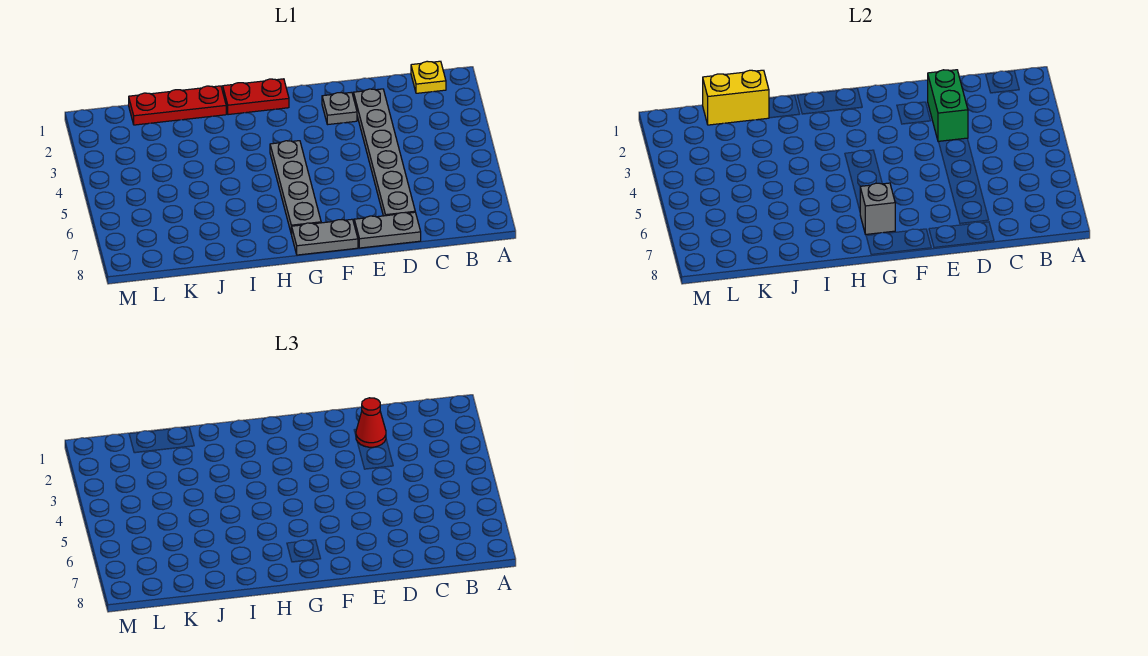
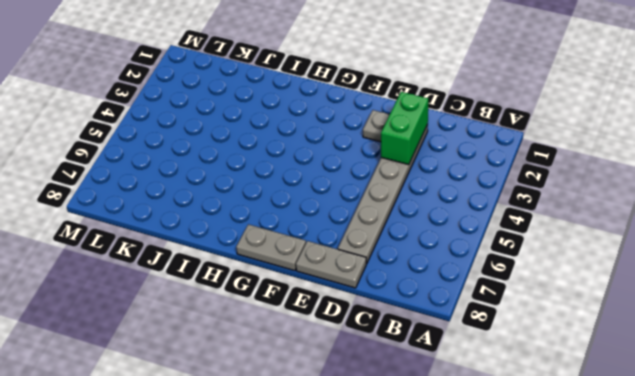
none -> yellow plate B1 level 1
none -> red plate G1:H1 level 1
none -> grey plate G4:G7 level 1

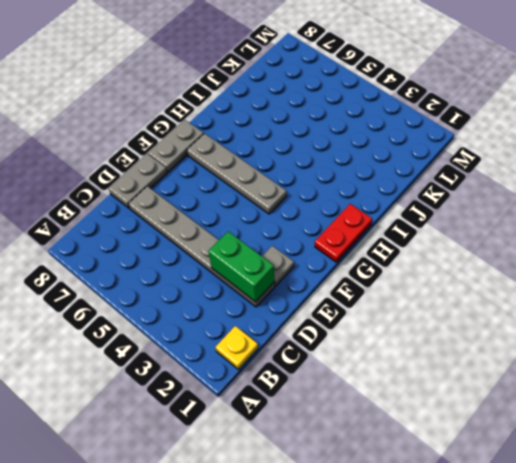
none -> red plate I1:K1 level 1
none -> grey brick G7 level 2
none -> yellow brick J1:K1 level 2

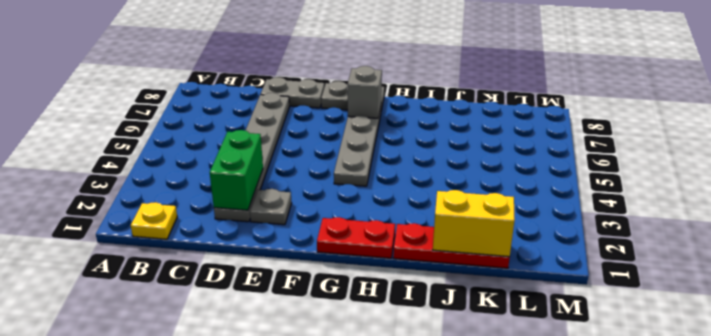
none -> red cone D2 level 3

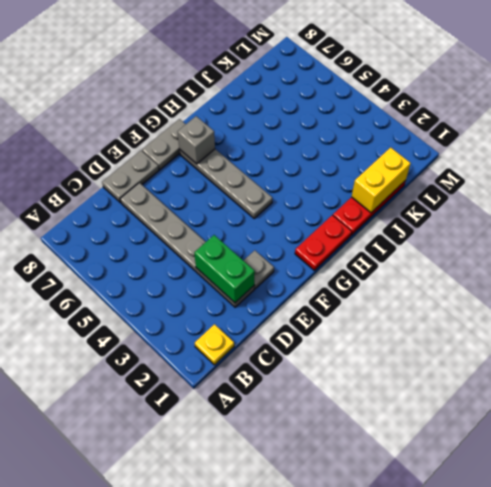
none -> red cone D2 level 3

